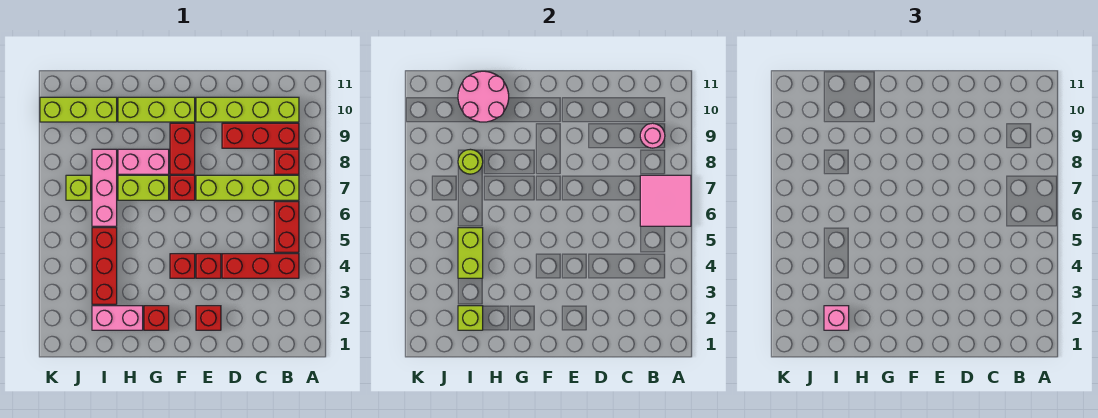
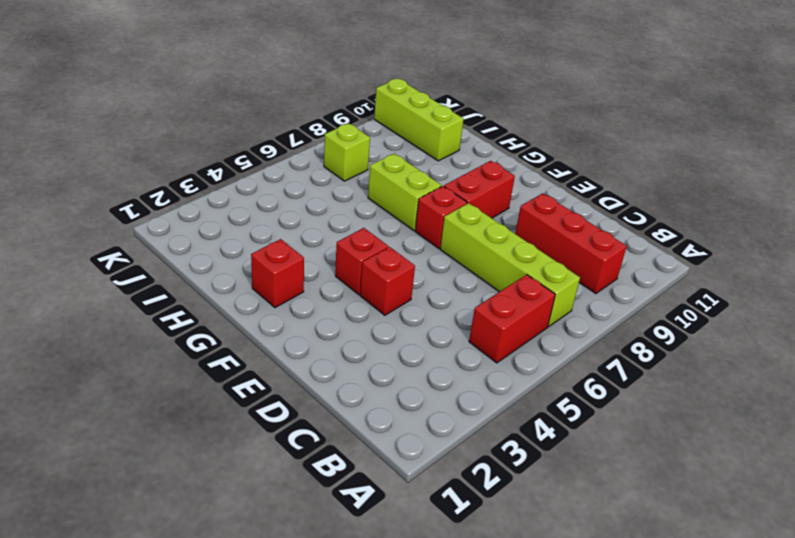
none -> red brick B4:D4 level 1
none -> red brick B8 level 1
none -> lime brick B10:E10 level 1

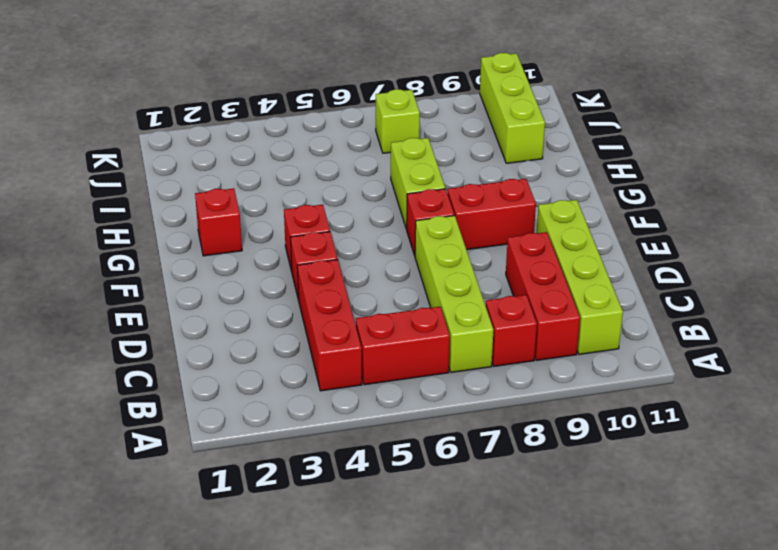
none -> red brick E2 level 1
none -> lime brick F10:H10 level 1
none -> pink brick G8:H8 level 1

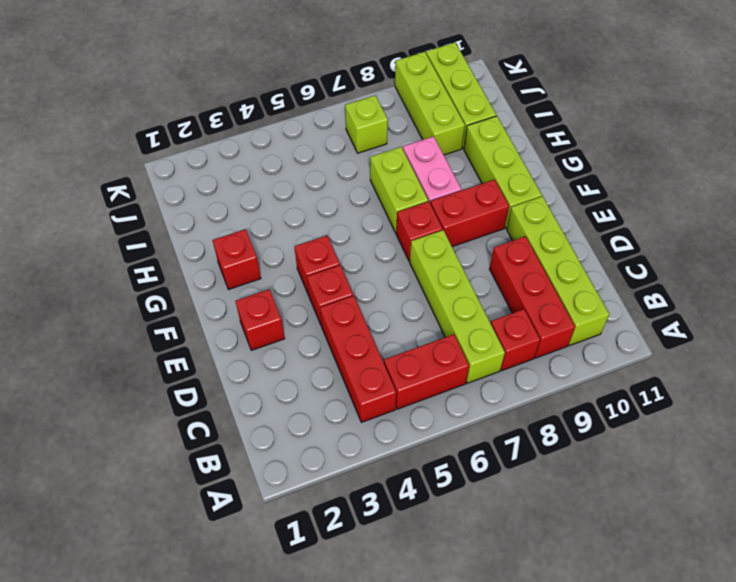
lime brick I9:K9 level 1 -> none
none -> pink brick H2:I2 level 1
none -> red brick I3:I5 level 1
none -> pink brick I6:I8 level 1

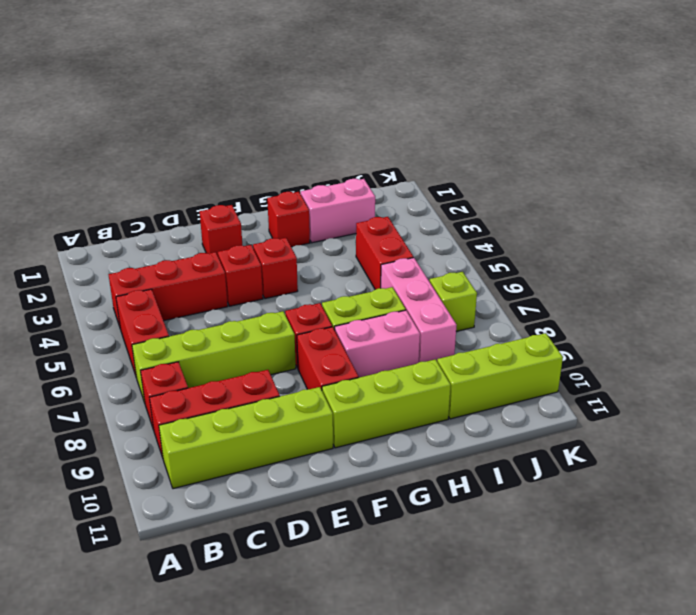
red brick I4:I5 level 1 -> red brick I3:I5 level 1
none -> pink tile A6:B7 level 2
none -> pink round brick B9 level 2
none -> pink round brick H10:I11 level 2

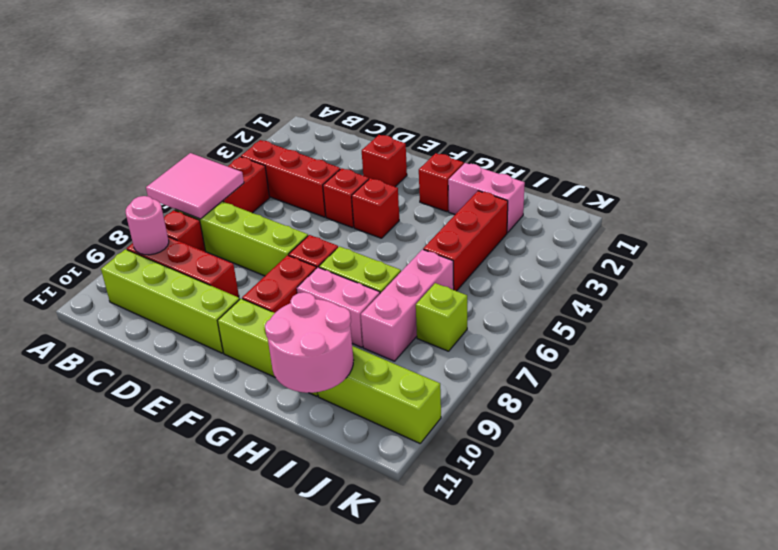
none -> lime brick I2 level 2
none -> lime brick I4:I5 level 2
none -> lime round brick I8 level 2

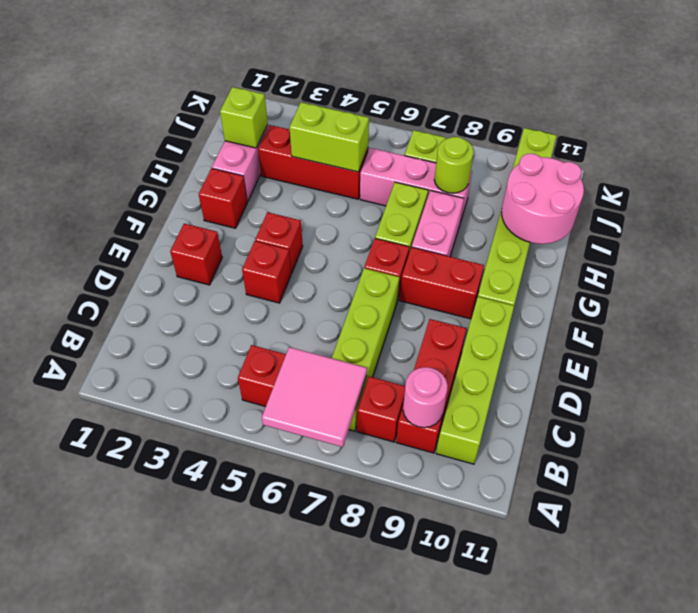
none -> red brick B4:D4 level 1
none -> pink brick I2 level 3

